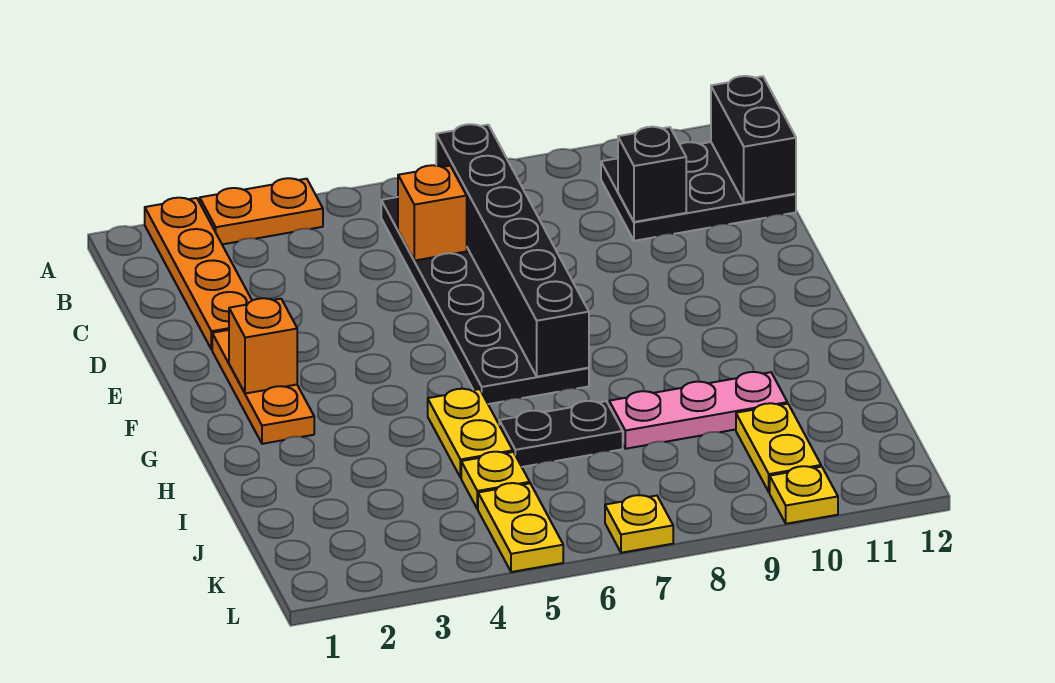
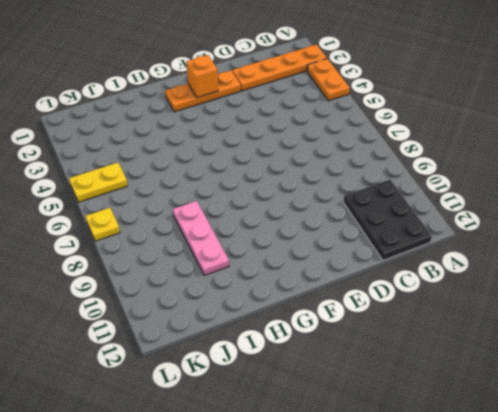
none -> black plate B6:G7 level 1
none -> yellow plate H5:I5 level 1
none -> black plate I6:I7 level 1

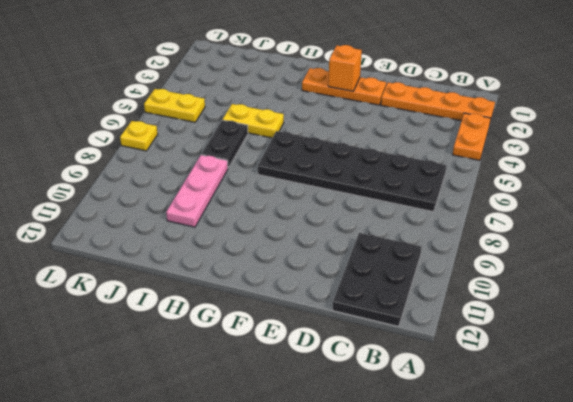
none -> yellow plate J5 level 1
none -> yellow plate J10:K10 level 1
none -> yellow plate L10 level 1

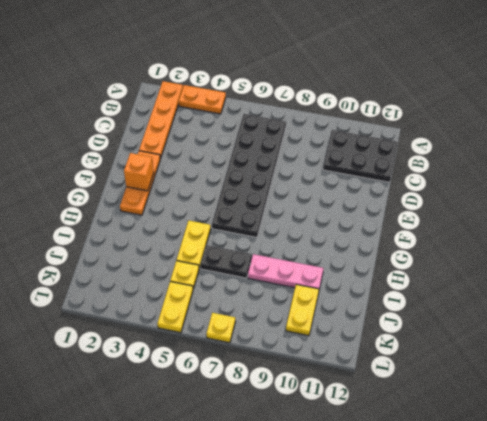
none -> yellow plate L10 level 1
none -> black brick B7:G7 level 2
none -> black brick B12:C12 level 2

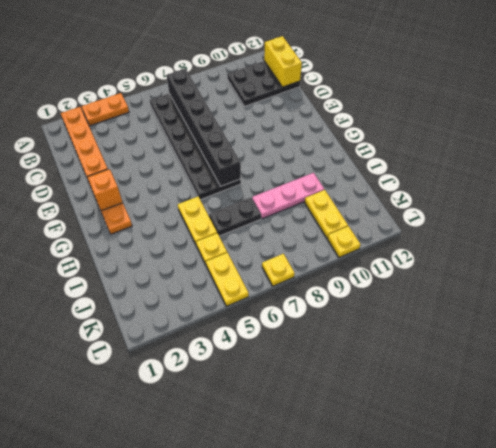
yellow brick B12:C12 level 2 -> black brick B12:C12 level 2
none -> orange brick C6 level 2
none -> black brick C10 level 2

